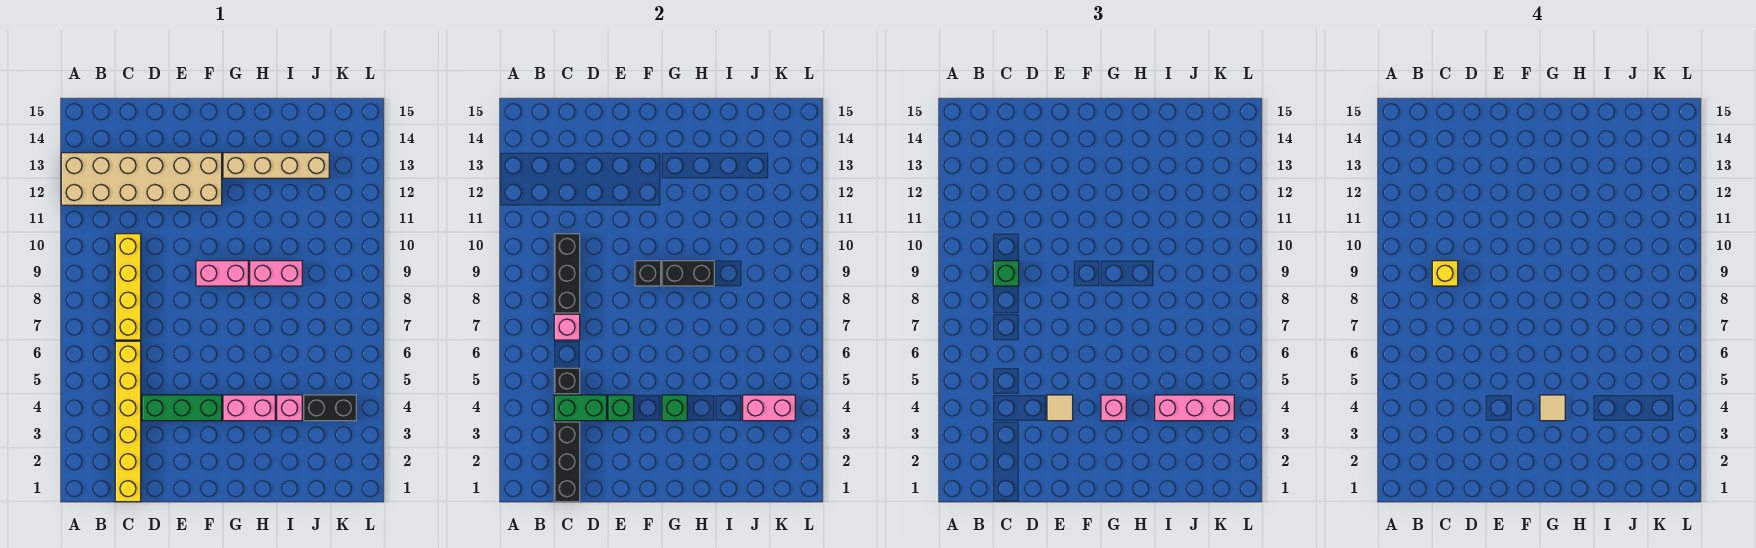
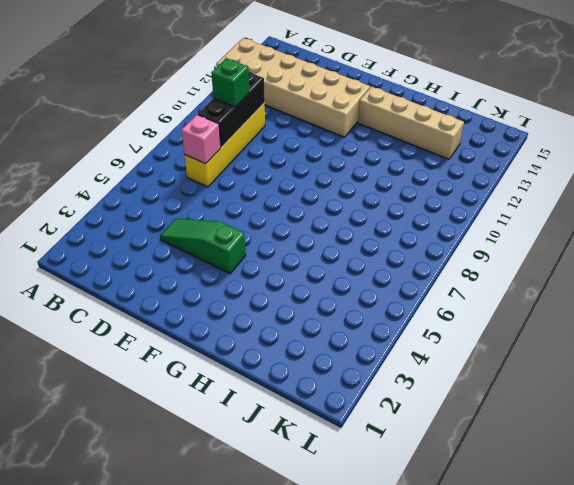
green slope D4:F4 level 1 top F -> green brick D4:F4 level 1
none -> yellow brick C1:C6 level 1
none -> pink brick F9:G9 level 1
none -> pink brick G4:H4 level 1

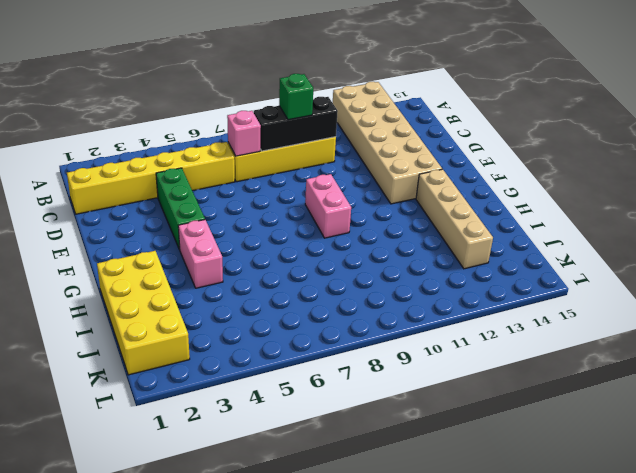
yellow brick H1:K2 level 1 -> none
none -> pink brick H9:I9 level 1
none -> pink brick I4 level 1
none -> black brick J4:K4 level 1

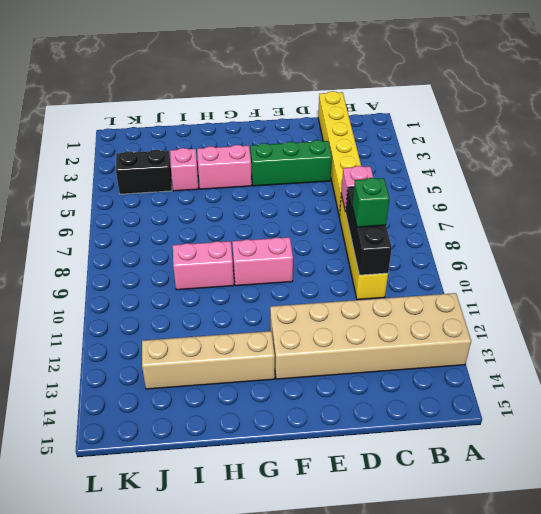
none -> black brick C1:C3 level 2
none -> green brick C4:D4 level 2
none -> black brick C5 level 2

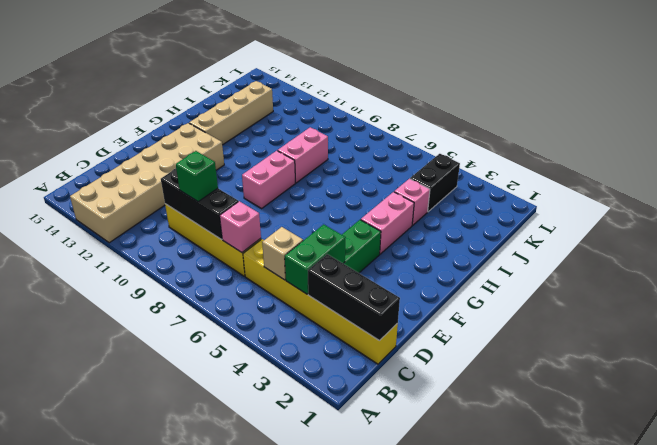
tan brick C5 level 2 -> black brick C5 level 2
none -> green brick E4 level 2
none -> black brick F9 level 2
none -> green brick G4 level 2

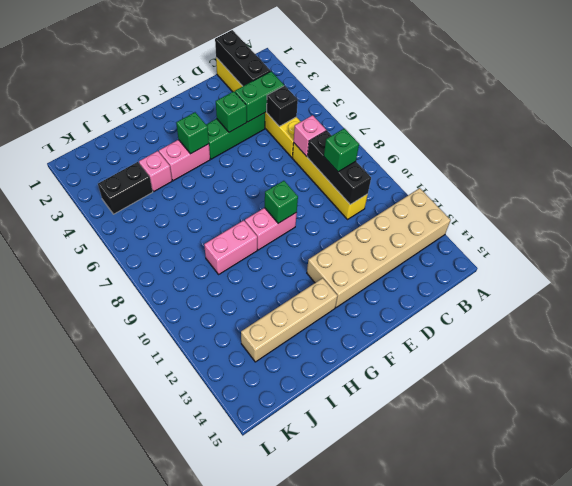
green brick F9 level 2 -> black brick F9 level 2
none -> black brick G9:H9 level 2
none -> pink brick J4:K4 level 2
none -> tan tile E4 level 3

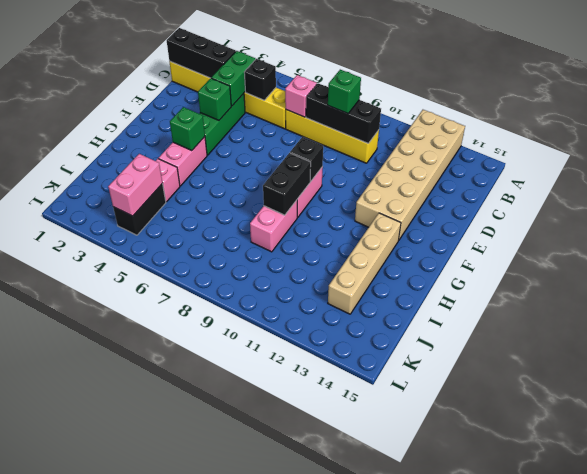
none -> tan tile E4 level 3
none -> pink brick G4 level 3
none -> pink brick I4:K4 level 3

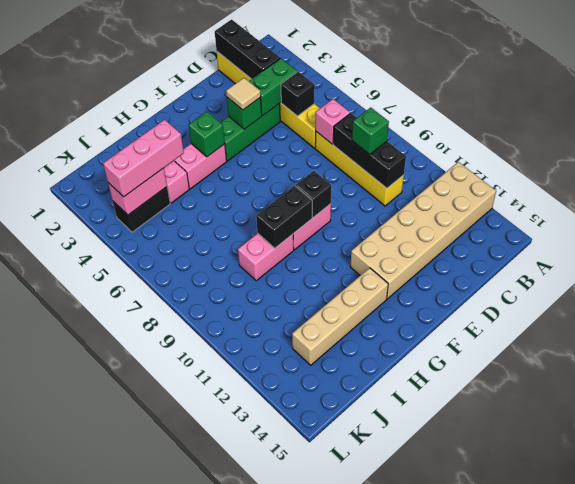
none -> pink brick G4 level 3
none -> yellow brick C9 level 4
none -> tan tile G4 level 4

